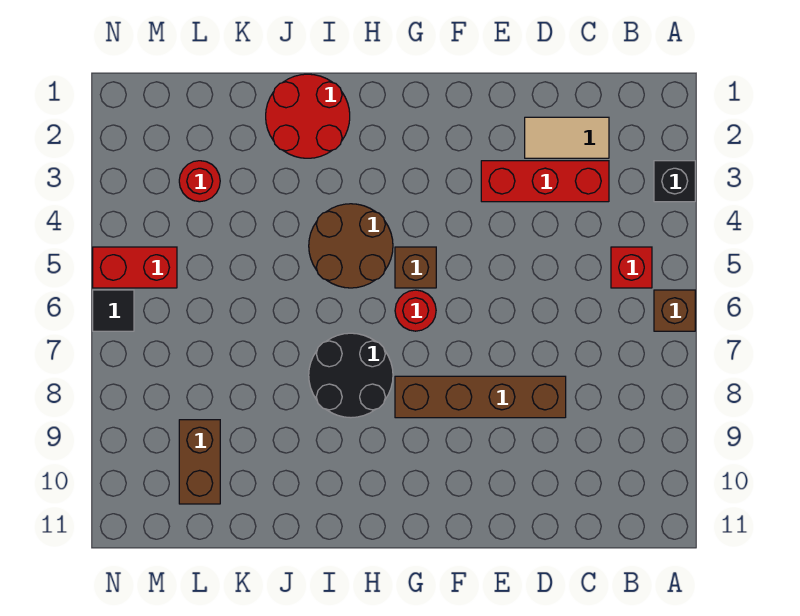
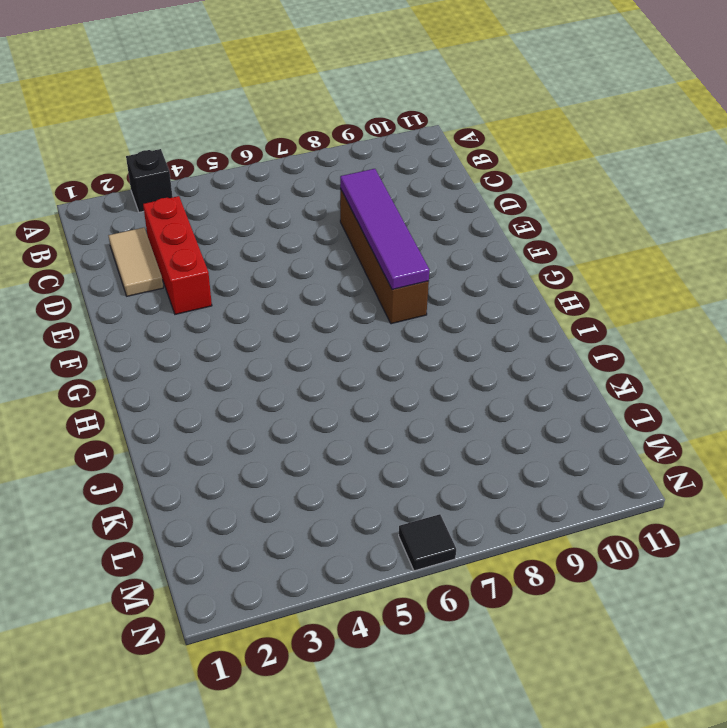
purple tile D8:G8 level 2 -> none
none -> brown brick A6 level 1
none -> red brick B5 level 1
none -> brown brick G5 level 1

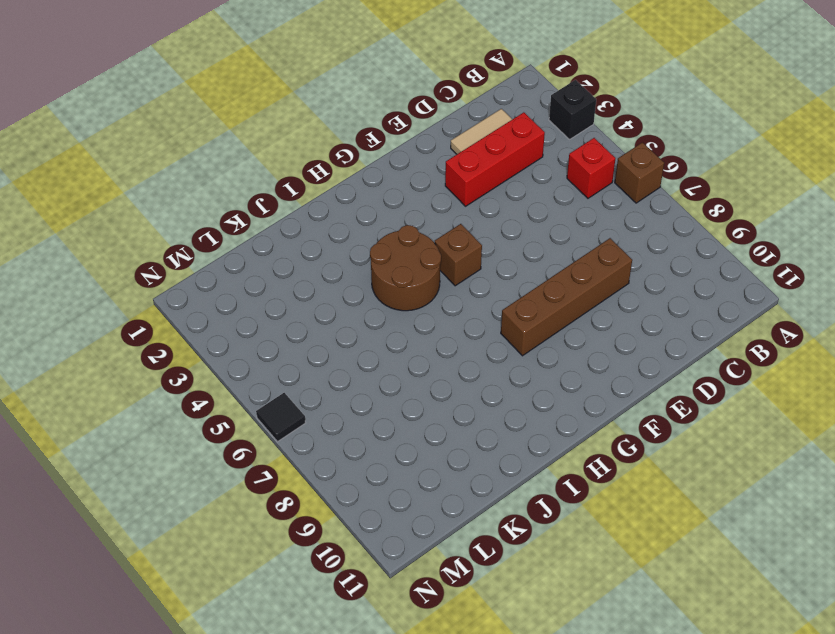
none -> red round brick G6 level 1
none -> black round brick H7:I8 level 1
none -> red round brick I1:J2 level 1

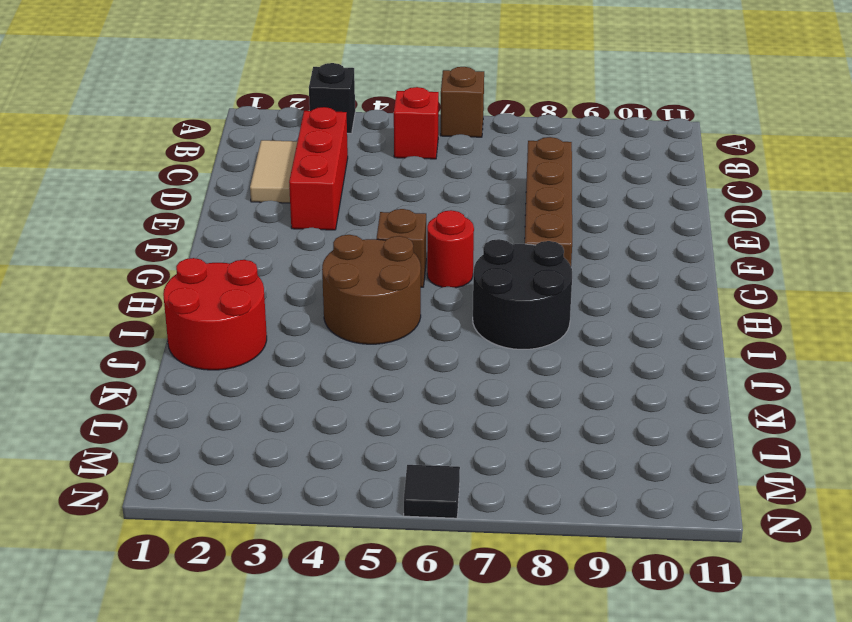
none -> red round brick L3 level 1
none -> brown brick L9:L10 level 1
none -> red brick M5:N5 level 1

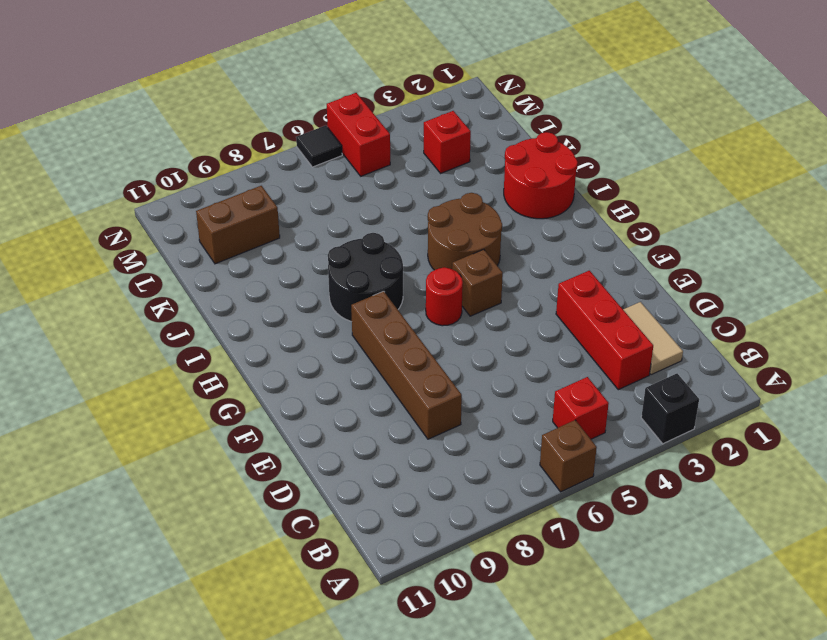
red brick L3 level 1 -> red round brick L3 level 1

